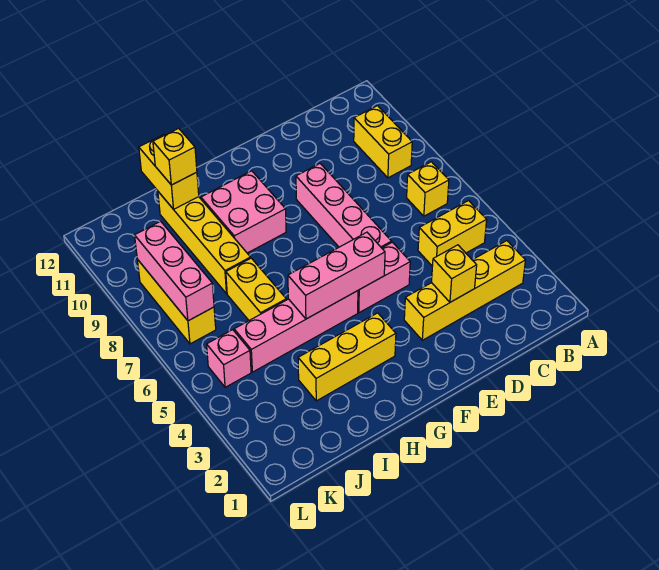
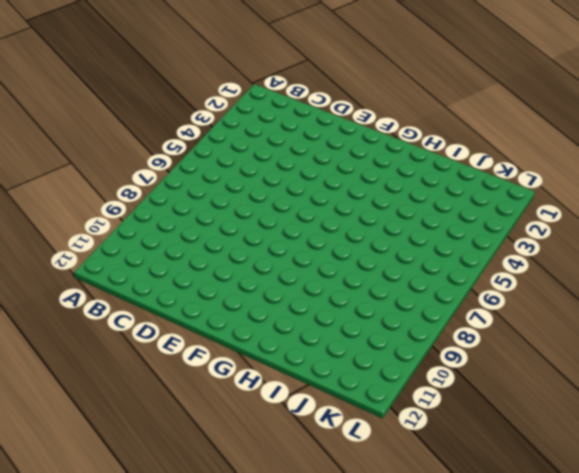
none -> yellow brick B3:E3 level 1
none -> yellow brick B5:C5 level 1
none -> yellow brick B7 level 1

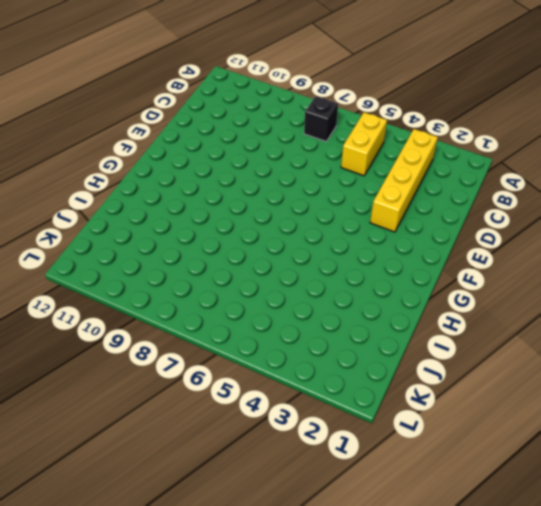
black brick B7 level 1 -> yellow brick B7 level 1
none -> yellow brick B9:B10 level 1
none -> pink brick E5:F5 level 1
none -> pink brick E6:E9 level 1

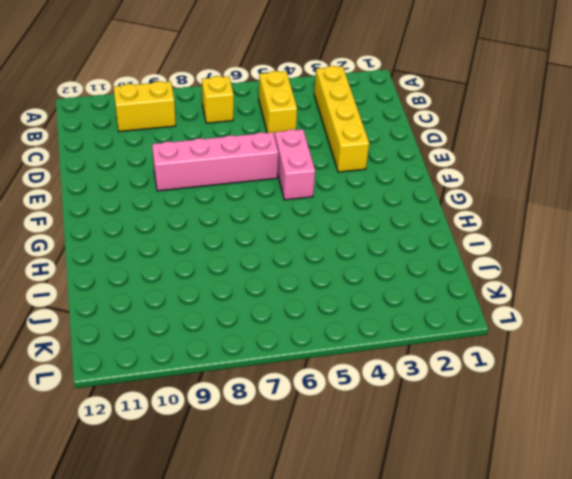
none -> yellow brick G3:I3 level 1
none -> pink brick G5:J5 level 1
none -> pink brick G9:H10 level 1

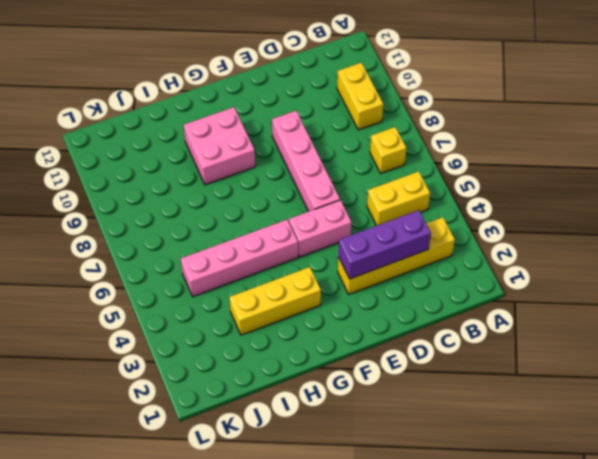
purple brick C3:E3 level 2 -> yellow brick D3 level 2
none -> yellow brick I6:I7 level 1
none -> yellow brick I8:I11 level 1
none -> pink brick K5 level 1

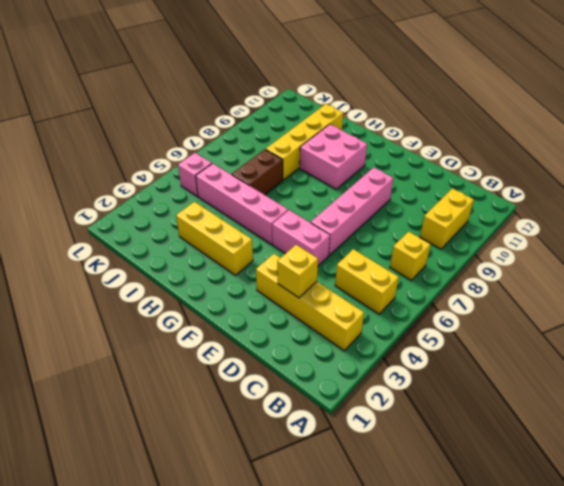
brown brick I6:I7 level 1 -> yellow brick I6:I7 level 1
none -> yellow brick K7:K9 level 1
none -> pink brick F5:H5 level 2
none -> yellow brick I11:I12 level 2

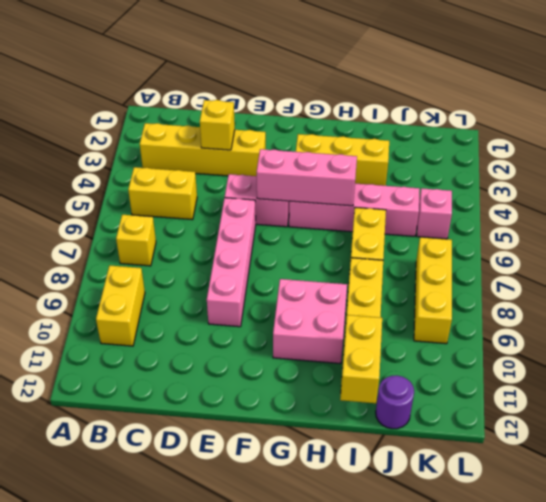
purple round brick J12 level 1 -> none
none -> pink brick K7:K9 level 2
none -> yellow brick I11 level 3

